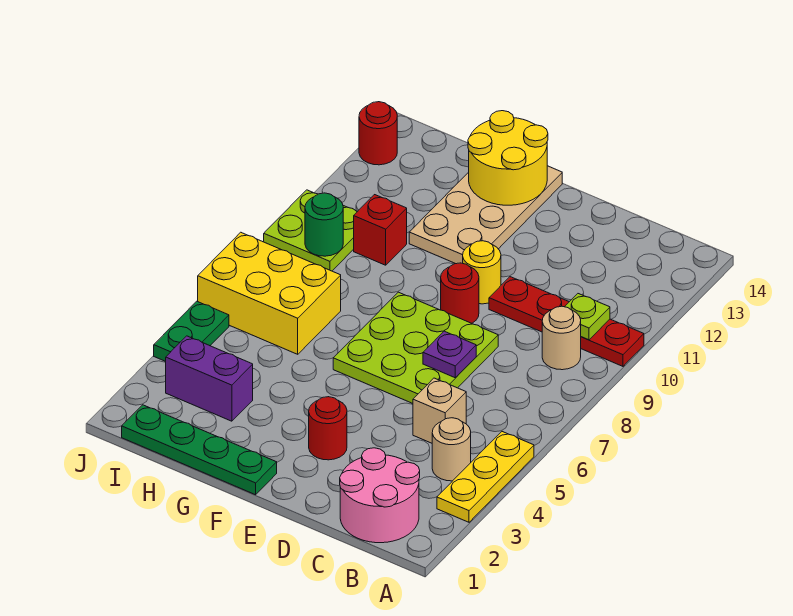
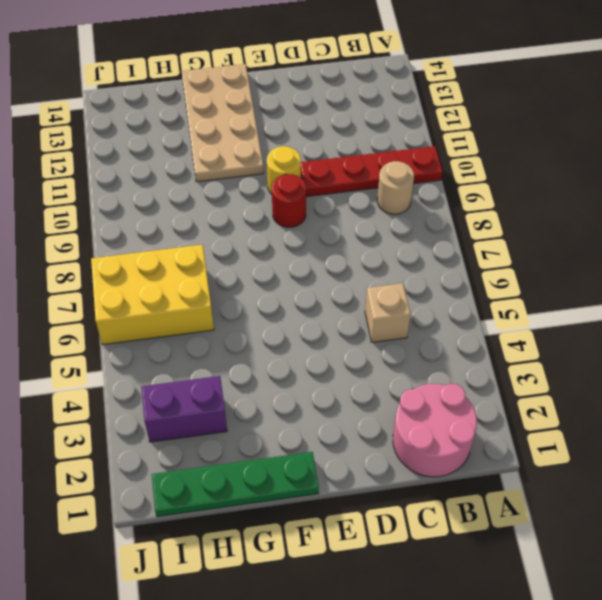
none -> yellow plate A3:A5 level 1
none -> tan round brick B4 level 1
none -> lime plate D6:F8 level 1

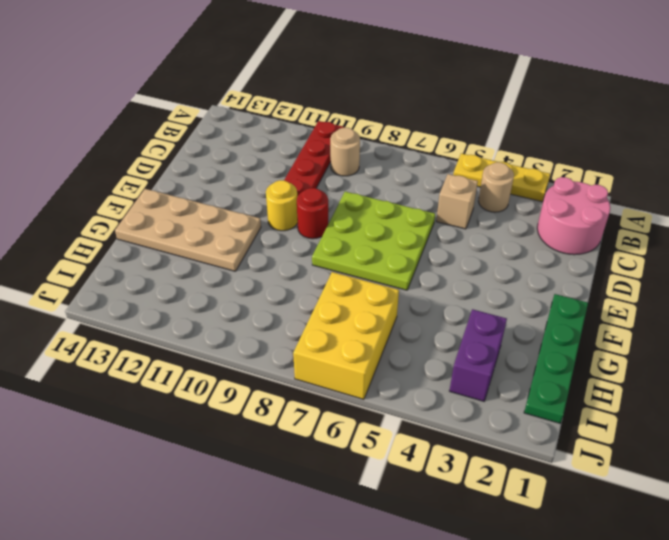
none -> red round brick E3 level 1
none -> red brick H10 level 1
none -> lime plate I9:J10 level 1

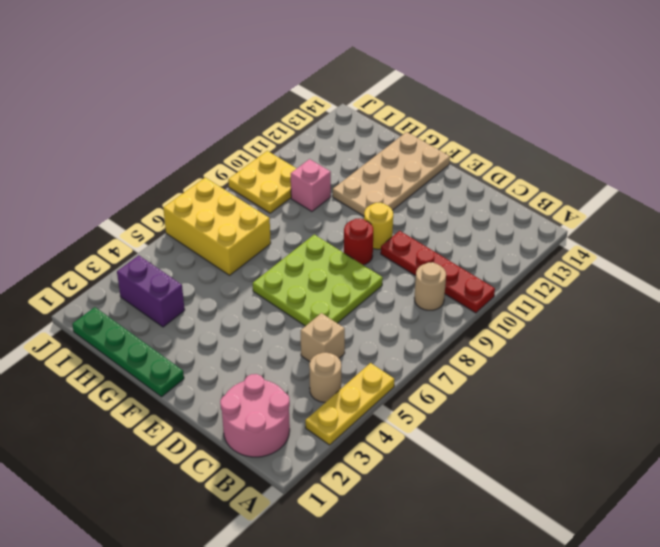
pink brick H10 level 1 -> red brick H10 level 1
yellow plate I9:J10 level 1 -> lime plate I9:J10 level 1
none -> red round brick E3 level 1
none -> green plate J4:J5 level 1
none -> red round brick J13 level 1

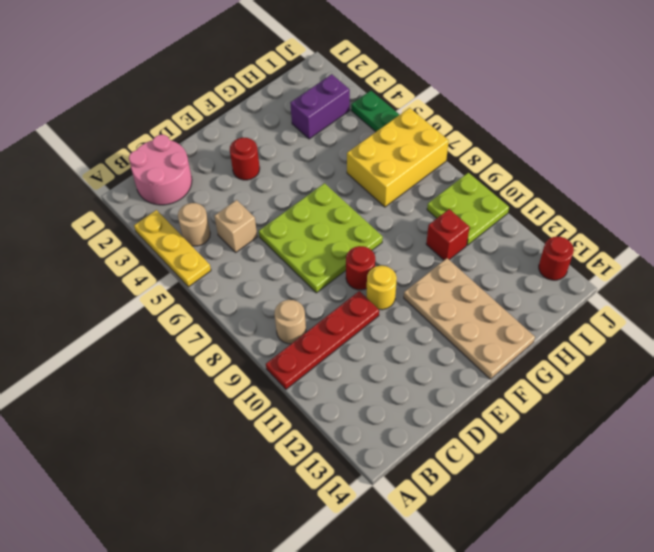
none -> green plate F1:I1 level 1
none -> lime plate B10 level 2
none -> purple plate D7 level 2

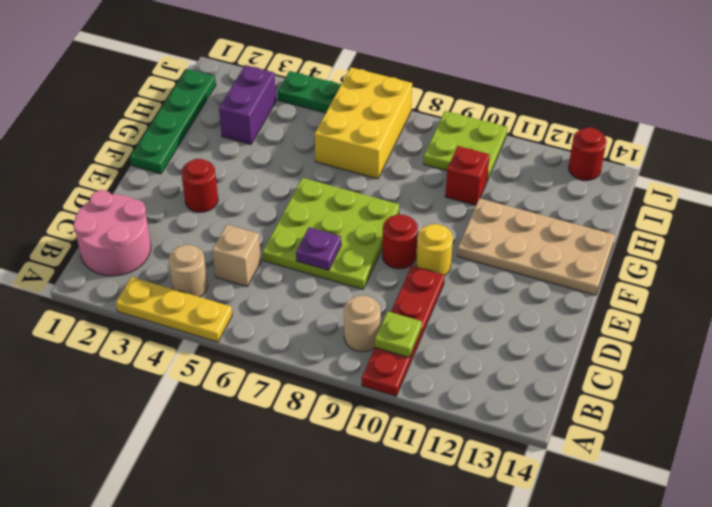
none -> yellow round brick F13:G14 level 2
none -> green round brick I9 level 2

